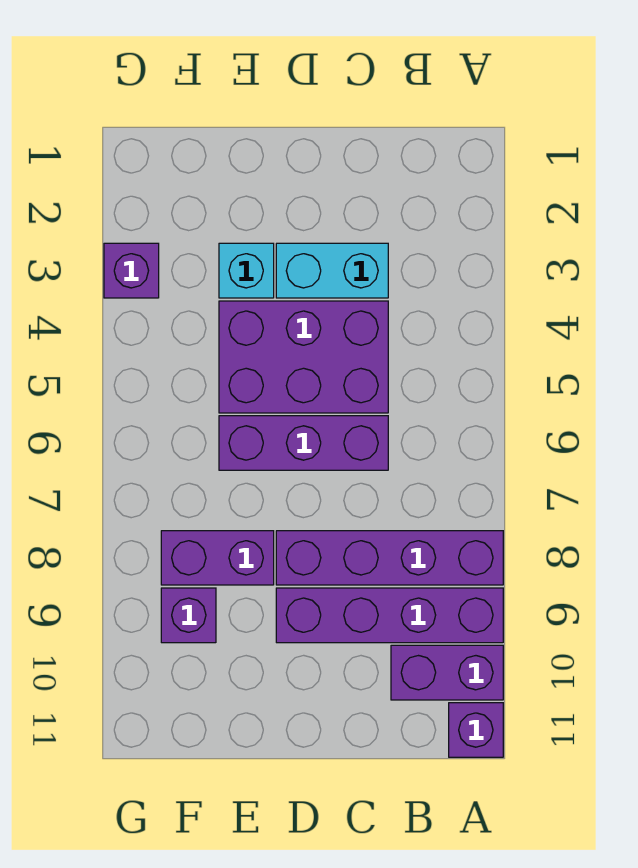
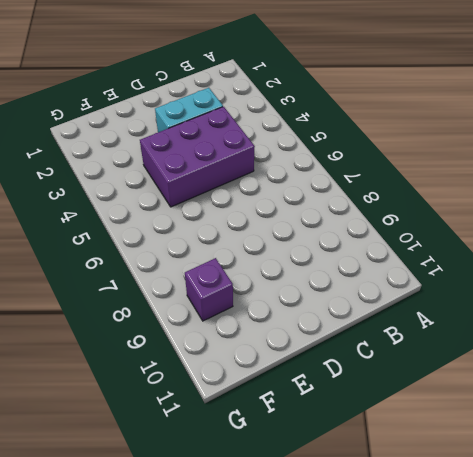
none -> purple brick A8:D8 level 1
none -> purple brick A9:D9 level 1

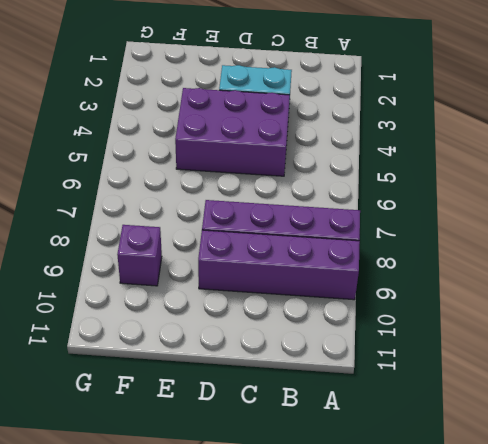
none -> purple brick A10:B10 level 1
none -> purple brick A11 level 1

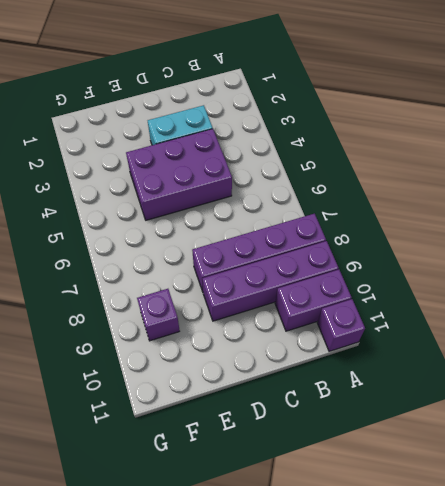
none -> purple brick C6:E6 level 1
none -> cyan brick E3 level 1

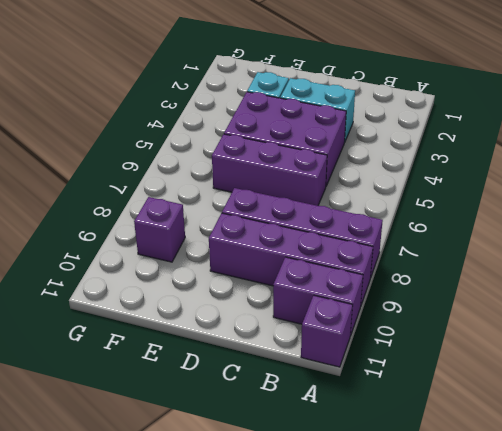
none -> purple brick E8:F8 level 1
none -> purple brick G3 level 1

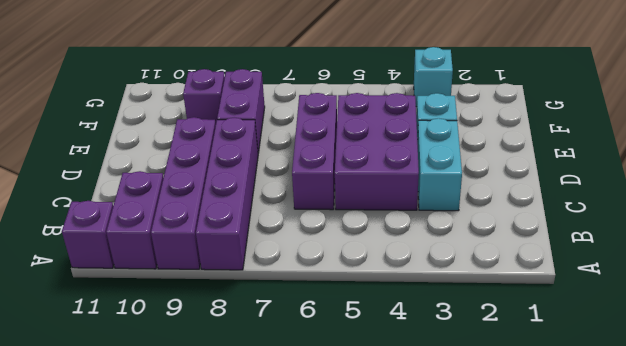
cyan brick G3 level 1 -> purple brick G3 level 1

